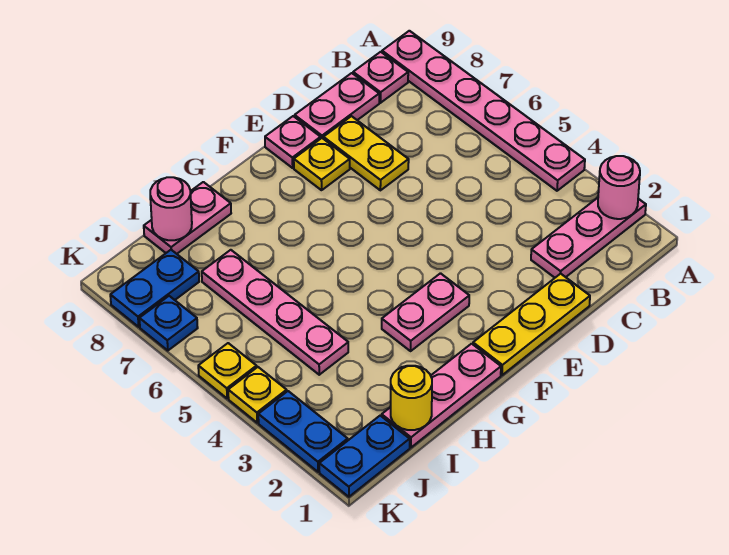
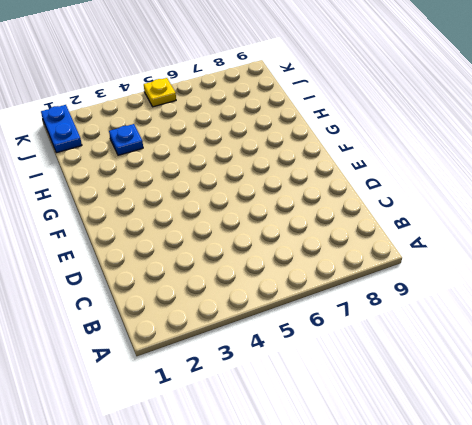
blue plate I3 level 1 -> blue plate K7 level 1
none -> pink plate A2:C2 level 1
none -> pink plate A4:A9 level 1
none -> pink plate B9 level 1

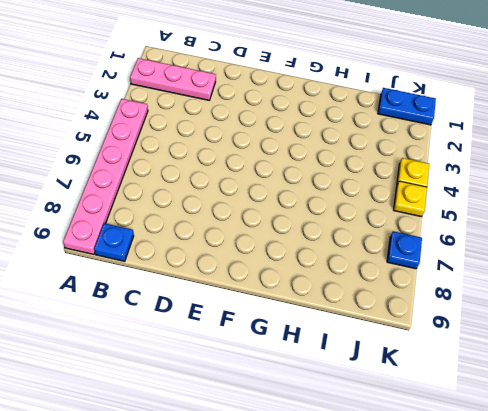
blue plate B9 level 1 -> pink plate B9 level 1
none -> pink plate C9:D9 level 1
none -> yellow plate D1:F1 level 1
none -> yellow plate D7:D8 level 1

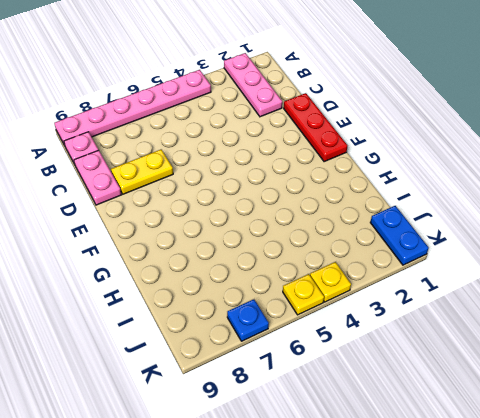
red plate D1:F1 level 1 -> yellow plate D1:F1 level 1
none -> yellow plate E8 level 1
none -> pink plate E9 level 1
none -> pink plate F3:G3 level 1

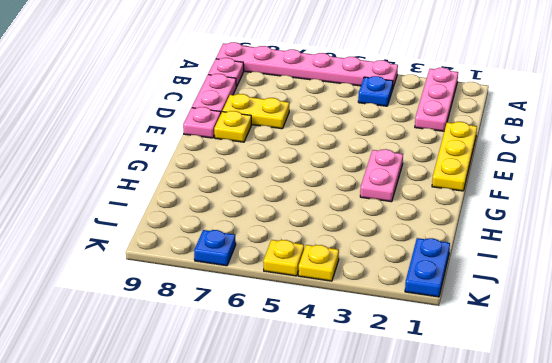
blue plate B4 level 1 -> none
none -> pink plate G1:I1 level 1
none -> pink plate H9:I9 level 1
none -> pink plate I4:I7 level 1

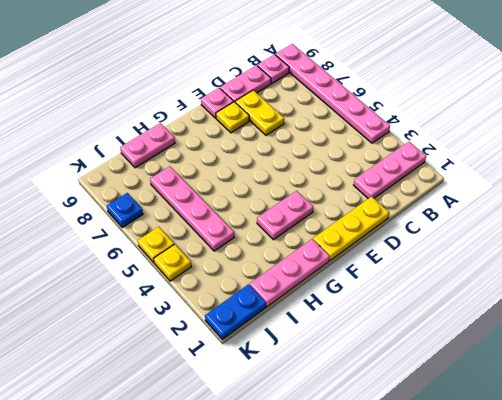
none -> blue plate J8:K8 level 1
none -> blue plate K2:K3 level 1
none -> pink round brick A2 level 2

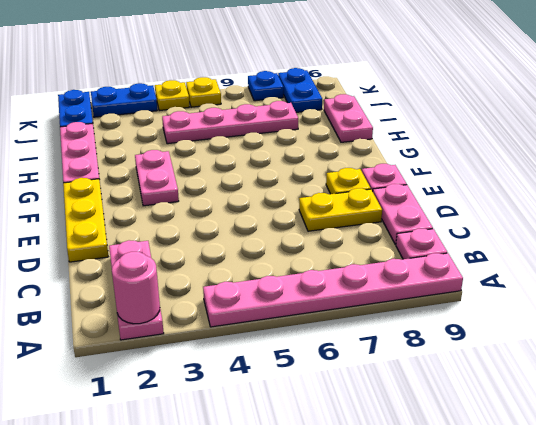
none -> yellow round brick I1 level 2
none -> pink round brick I9 level 2

